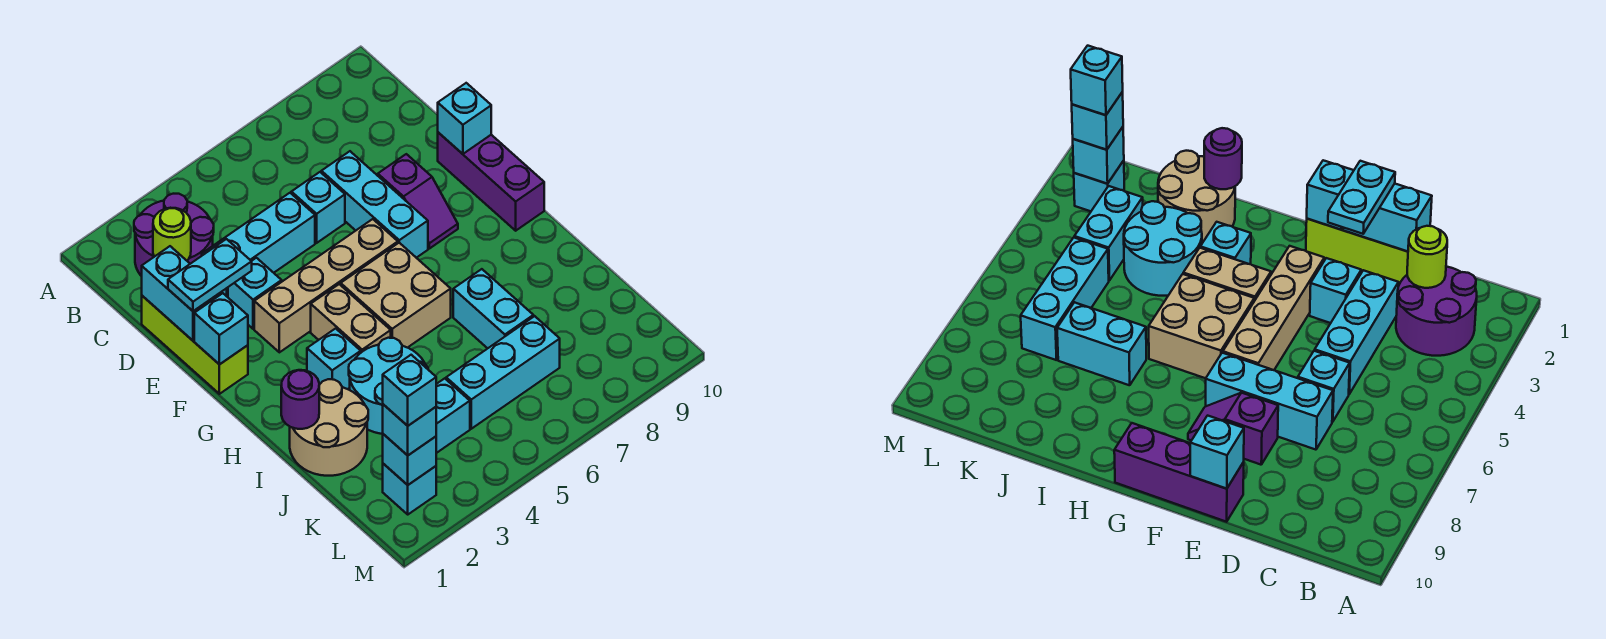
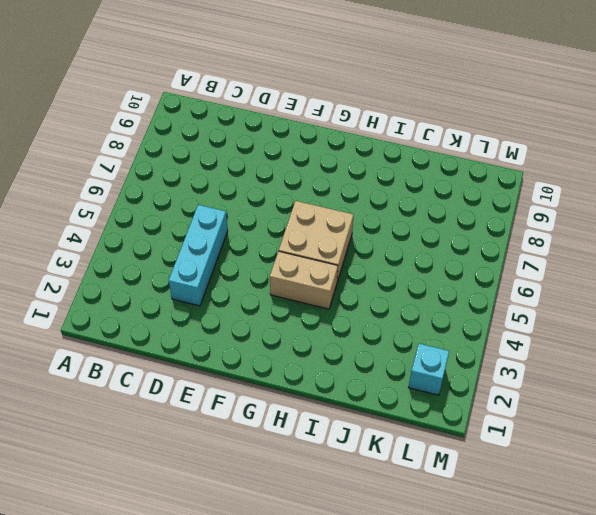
none -> purple round brick B2:C3 level 1
none -> lime brick D1:F1 level 1
none -> cyan brick D6 level 1

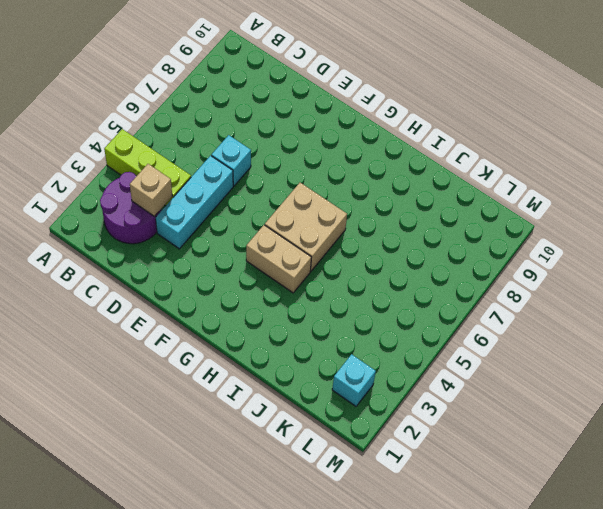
lime brick A4:C4 level 1 -> lime brick D1:F1 level 1
tan brick C3 level 2 -> none
none -> cyan brick D7:F7 level 1
none -> cyan brick E3 level 1
none -> purple slope E8:F8 level 1 top E

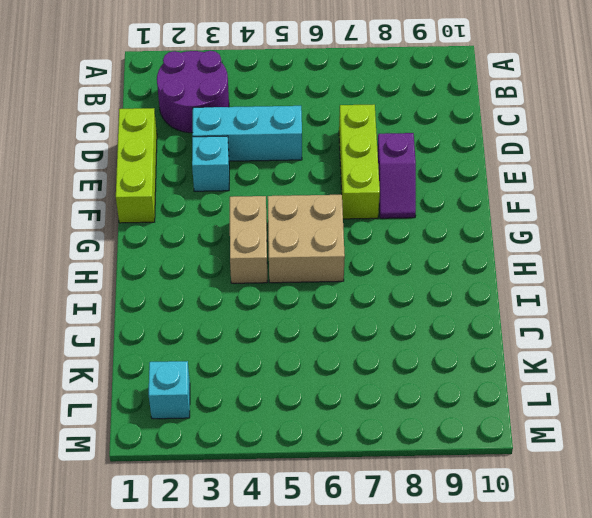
lime brick D7:F7 level 1 -> cyan brick D7:F7 level 1
none -> cyan brick D6 level 1
none -> purple brick E10:G10 level 1
none -> tan brick F3:F6 level 1

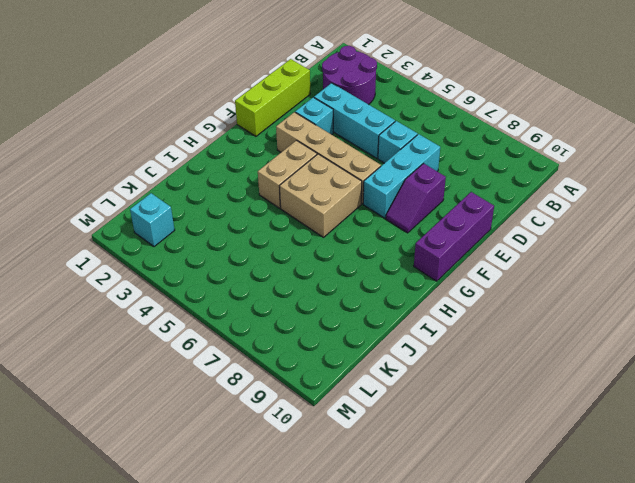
none -> cyan brick H3 level 1
none -> tan round brick I1:J2 level 1
none -> cyan round brick I3:J4 level 1

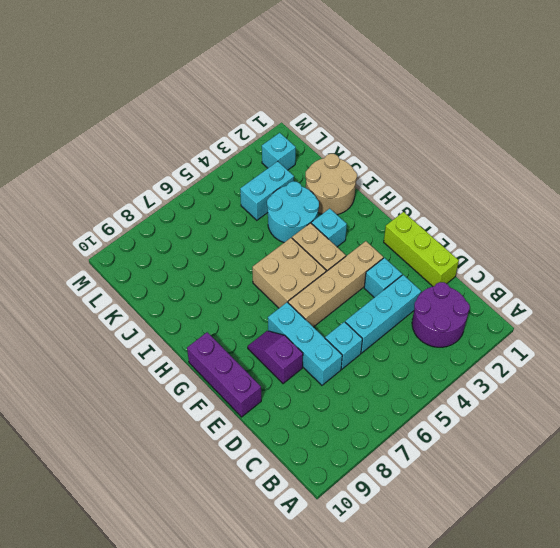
none -> cyan brick I7:J7 level 1
none -> cyan brick K5:K7 level 1
none -> lime round brick C2 level 2

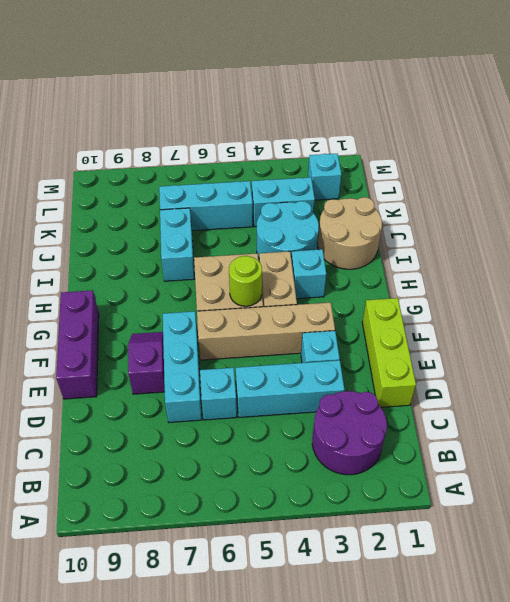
lime round brick G5 level 2 -> lime round brick C2 level 2
none -> cyan brick D1:E1 level 2
none -> cyan brick E10 level 2
none -> cyan brick F1 level 2

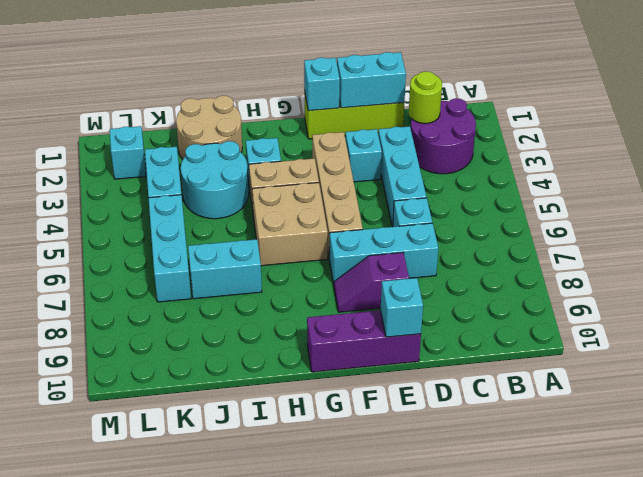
none -> purple round brick I1 level 2
none -> cyan brick L2 level 2
none -> cyan plate E1:E2 level 3

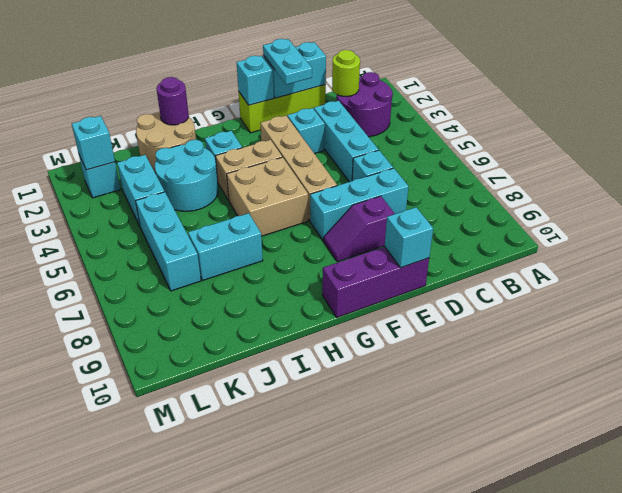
none -> cyan brick L2 level 3
none -> cyan brick L2 level 4

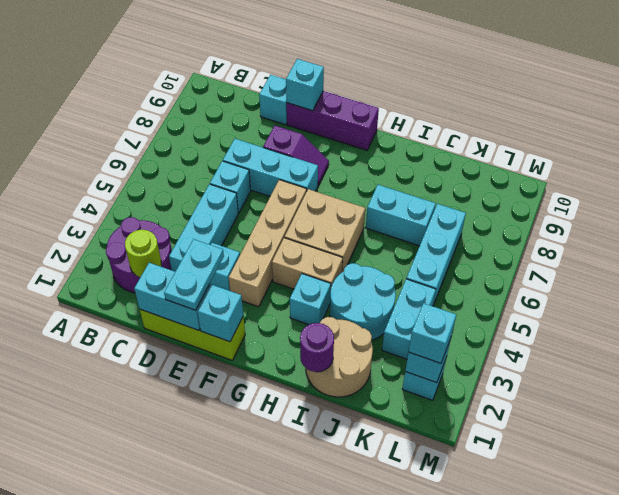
cyan brick D10 level 1 -> cyan brick L2 level 4

